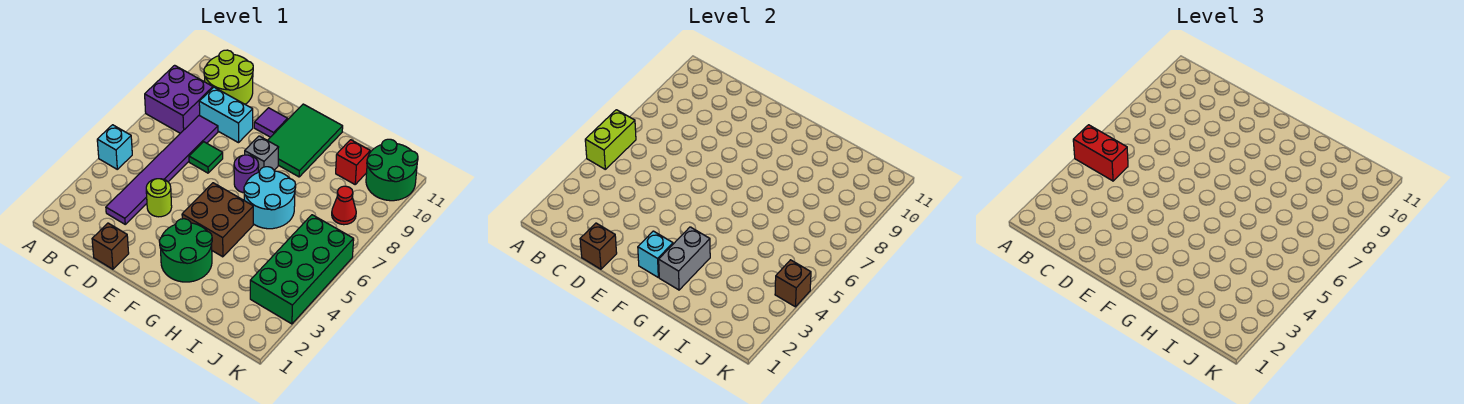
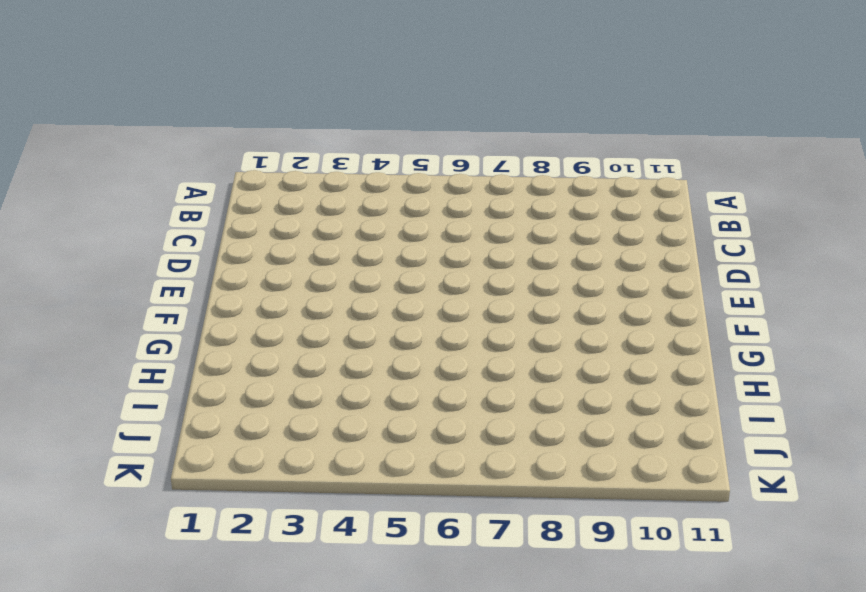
none -> cyan brick A5 level 1
none -> purple brick A8:B9 level 1
none -> lime round brick B10:C11 level 1

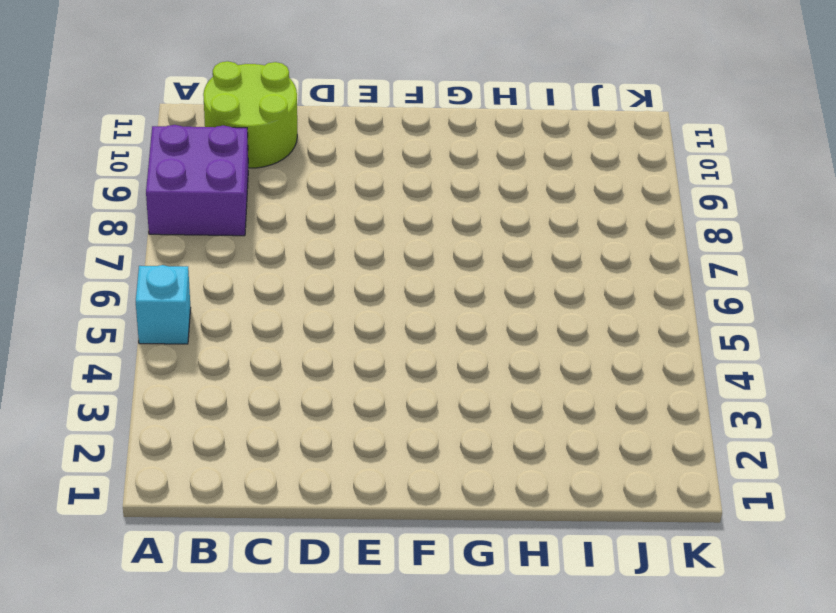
none -> purple tile C3:C8 level 1
none -> cyan brick C9:D9 level 1
none -> brown brick D1 level 1

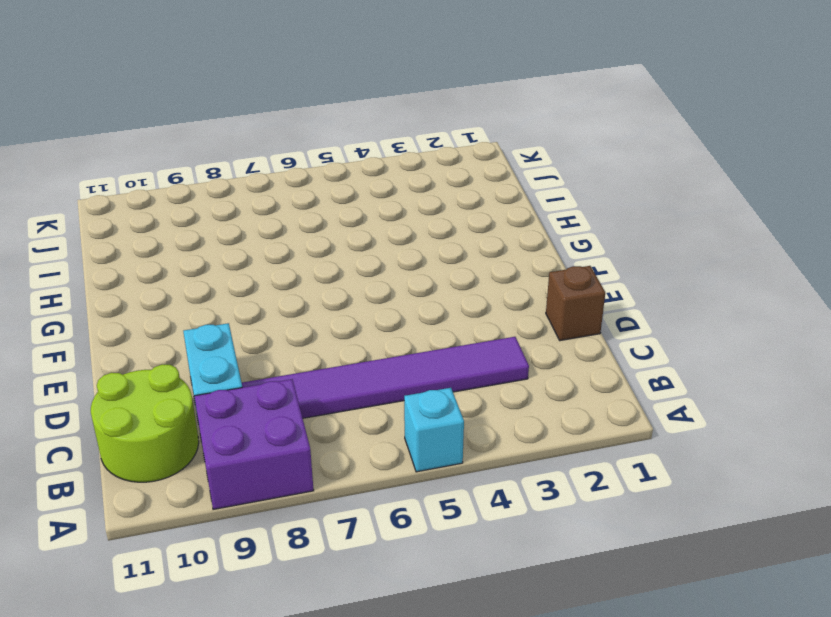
none -> lime round brick D4 level 1
none -> green tile D7 level 1
none -> purple tile E10 level 1

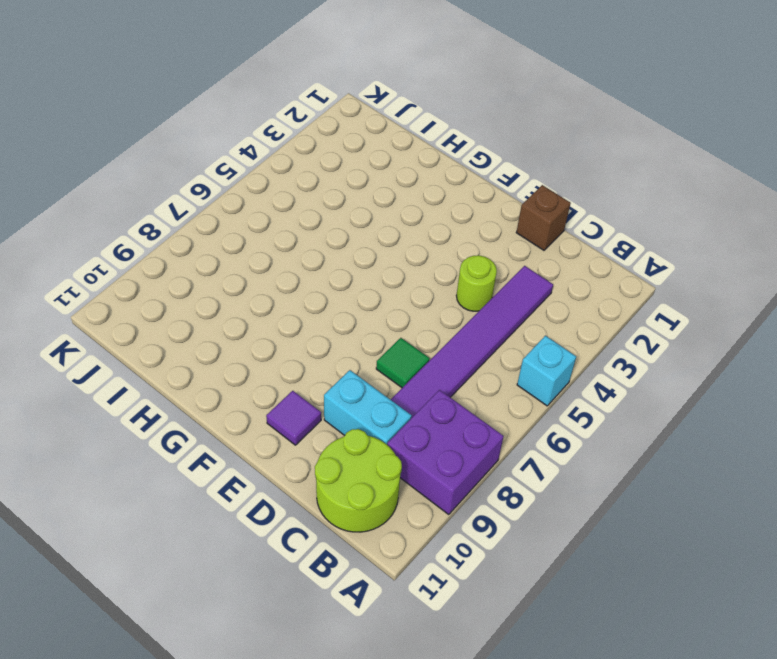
none -> green round brick F2:G3 level 1
none -> brown brick F4:G5 level 1
none -> purple round brick F7 level 1

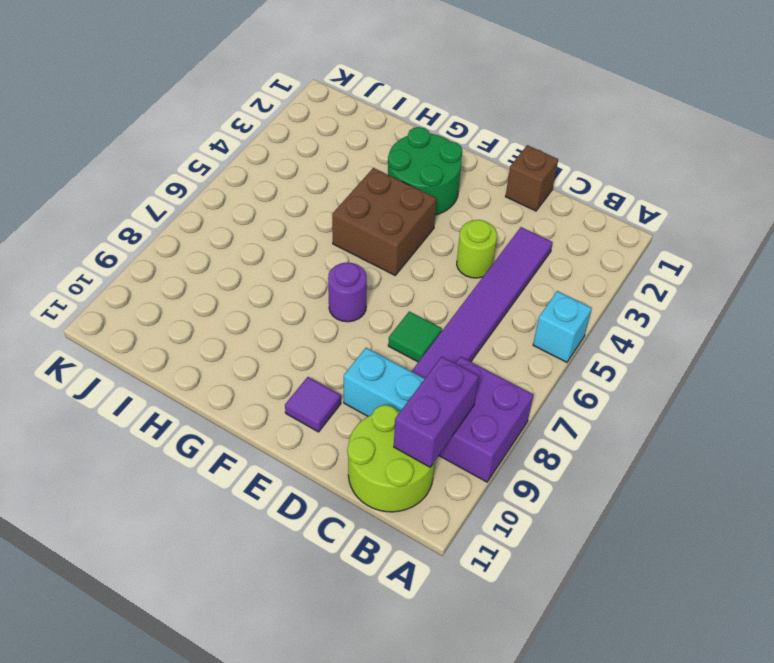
purple brick B9:B10 level 2 -> none
none -> grey brick F8 level 1
none -> green tile F9:G11 level 1
none -> cyan round brick G6:H7 level 1

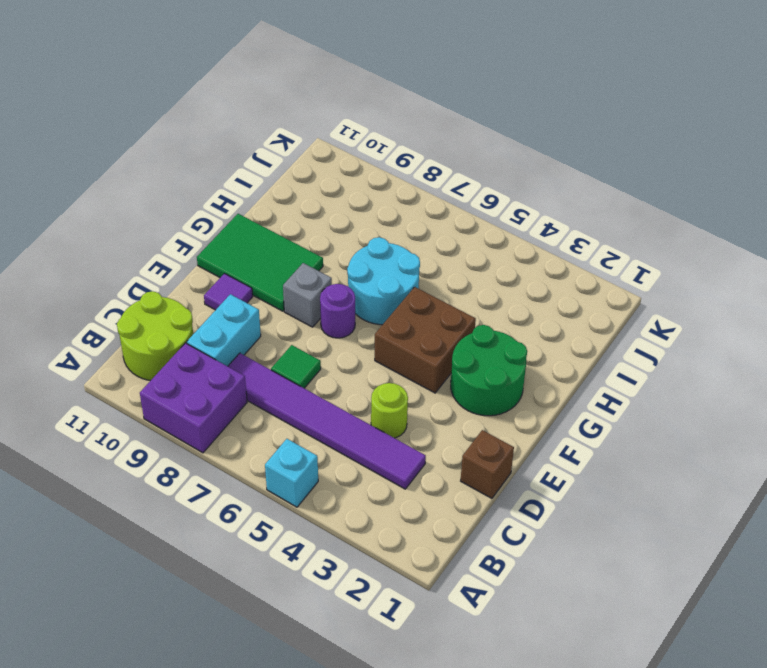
none -> red brick I10 level 1
none -> green brick J3:K6 level 1
none -> red cone J8 level 1

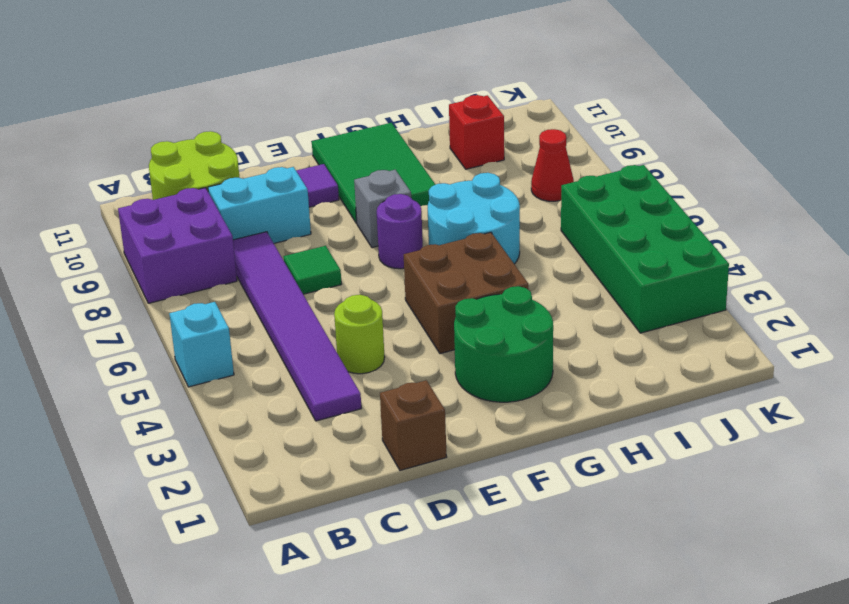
none -> green round brick J10:K11 level 1
none -> lime brick A5:A6 level 2
none -> brown brick D1 level 2

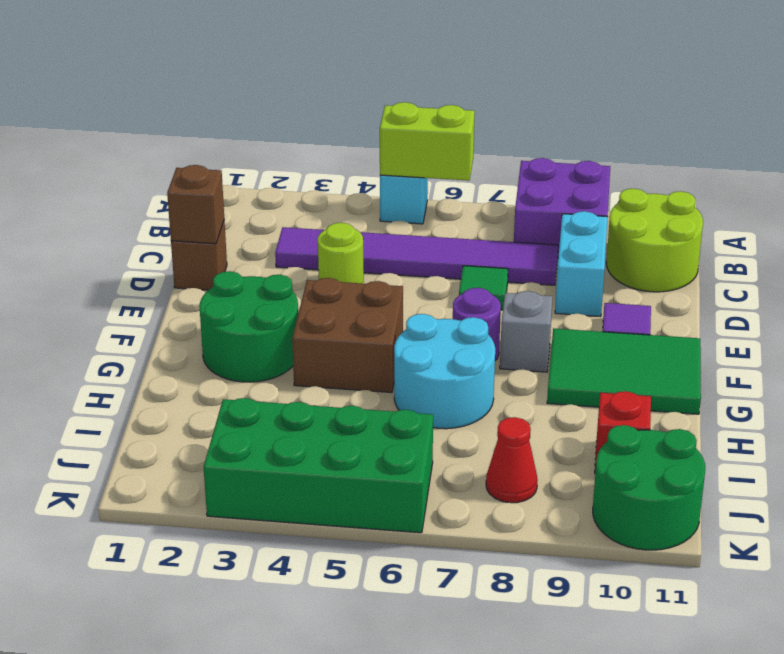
none -> cyan brick F2 level 2
none -> grey brick G2:G3 level 2
none -> brown brick K4 level 2

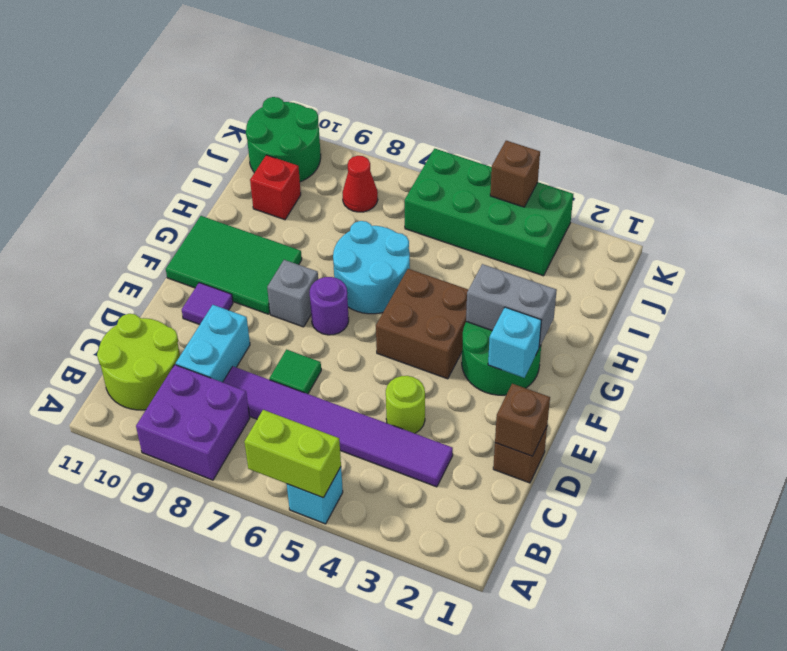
none -> red brick A5:B5 level 3

